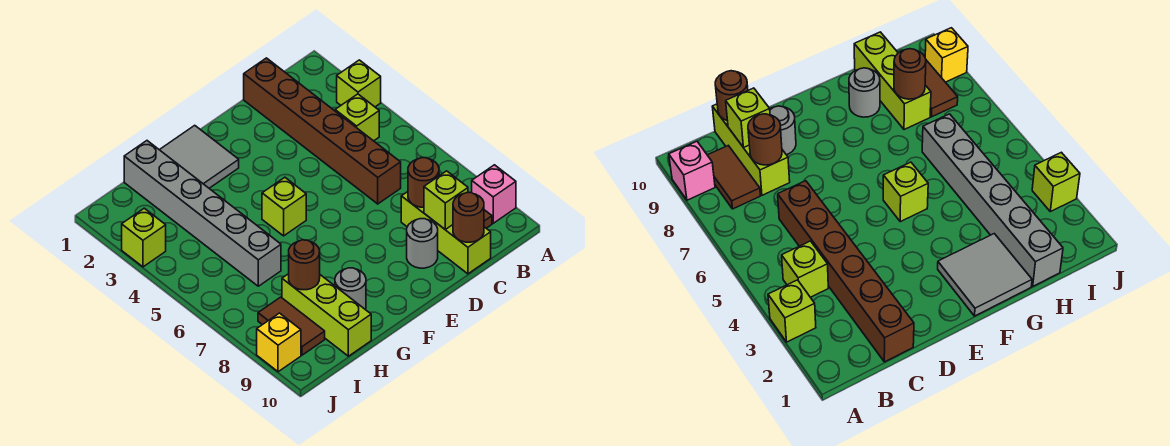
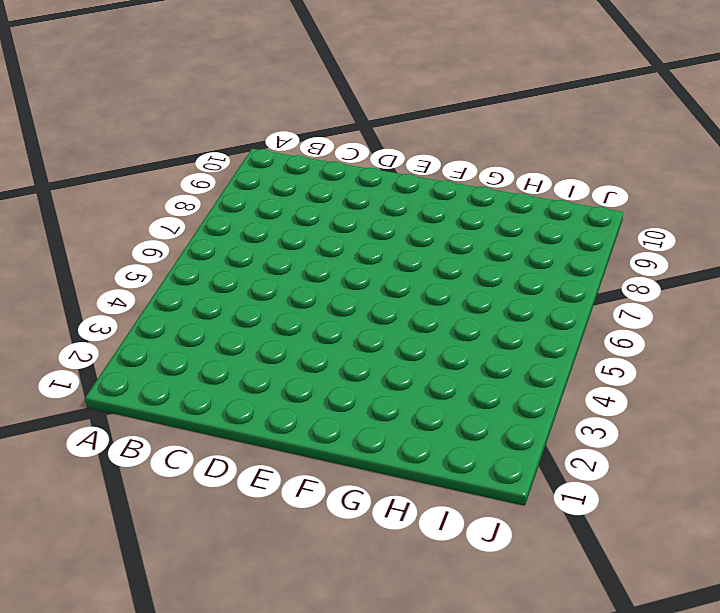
none -> lime brick A3 level 1
none -> pink brick A9 level 1
none -> lime brick B4 level 1

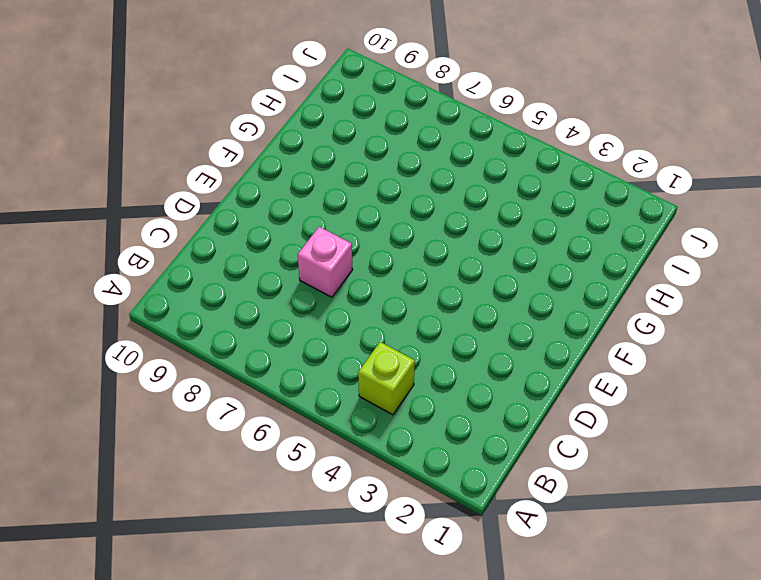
pink brick D7 level 1 -> pink brick A9 level 1
none -> lime brick A3 level 1
none -> brown tile B8:B9 level 1
none -> brown brick C1:C6 level 1

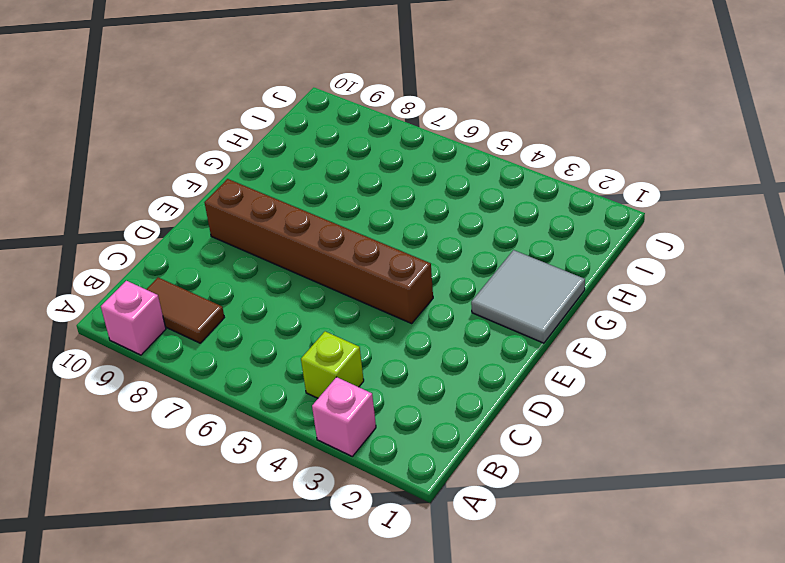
pink brick A3 level 1 -> lime brick A3 level 1
brown brick E4:E9 level 1 -> brown brick C1:C6 level 1
none -> lime brick C8:C10 level 1
none -> grey round brick D9 level 1
none -> lime brick F5 level 1

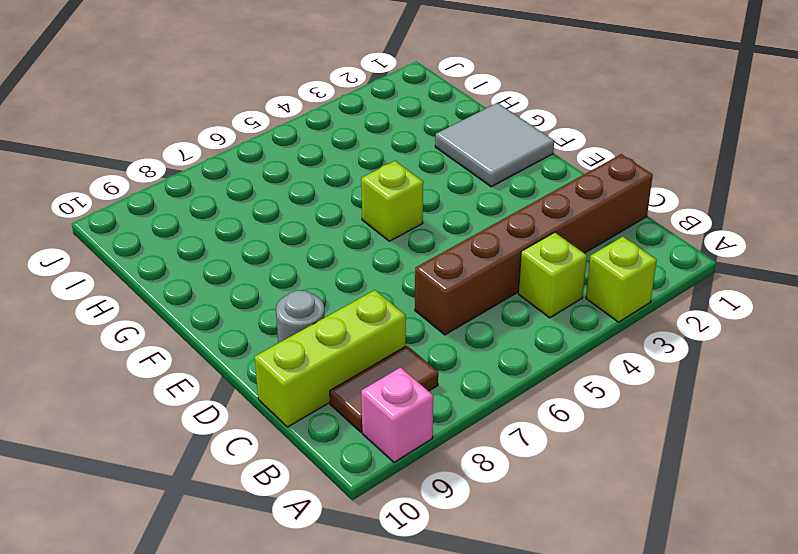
none -> grey round brick G9 level 1
none -> grey brick H1:H6 level 1
none -> lime brick H8:H10 level 1

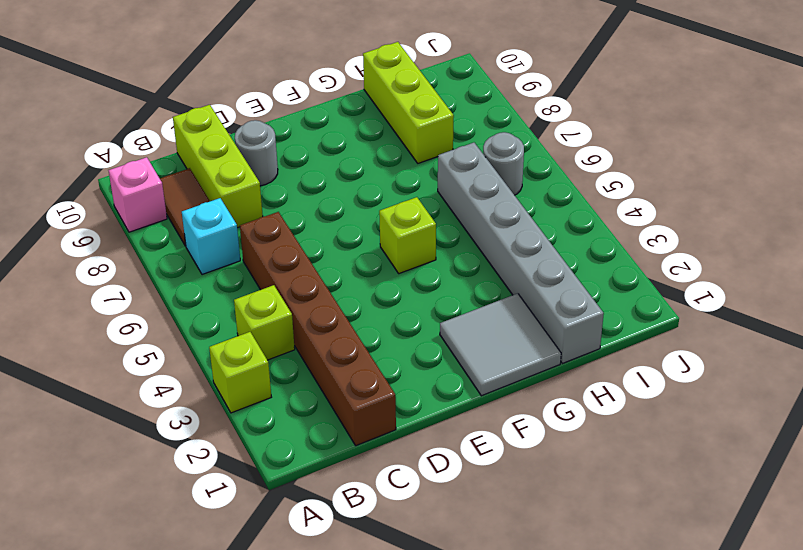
cyan brick B7 level 1 -> none
grey round brick I6 level 1 -> grey round brick G9 level 1
none -> brown tile I8:I9 level 1
none -> lime brick J3 level 1
none -> yellow brick J9 level 1

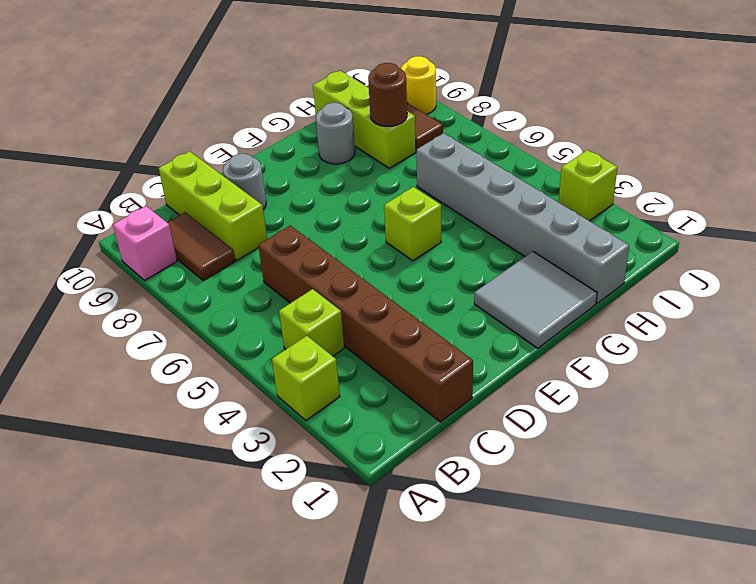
yellow round brick J9 level 1 -> yellow brick J9 level 1
none -> brown round brick C8 level 2
none -> lime brick C9 level 2
none -> brown round brick C10 level 2

